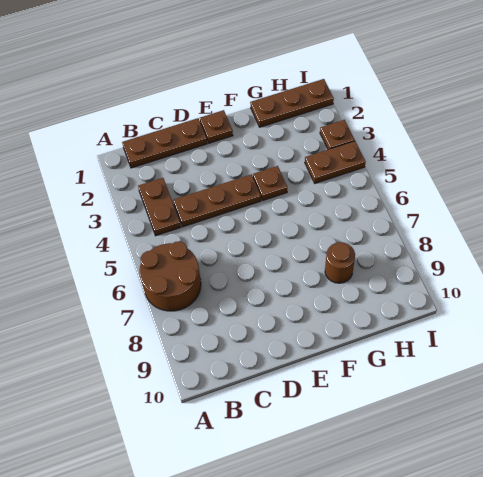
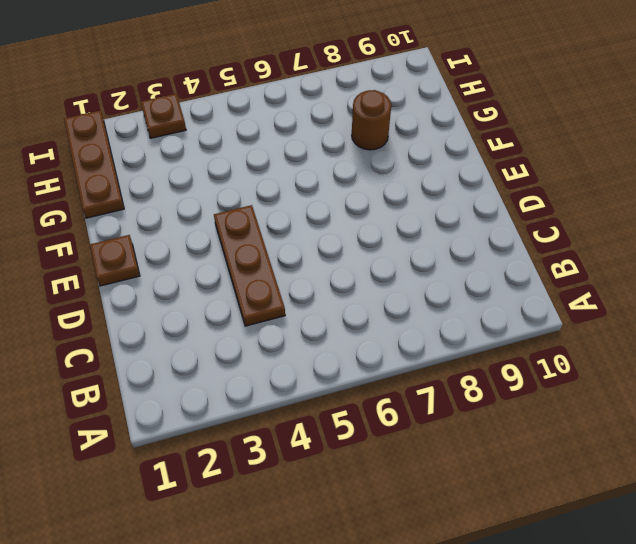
none -> brown round brick A6:B7 level 1
none -> brown plate B1:D1 level 1

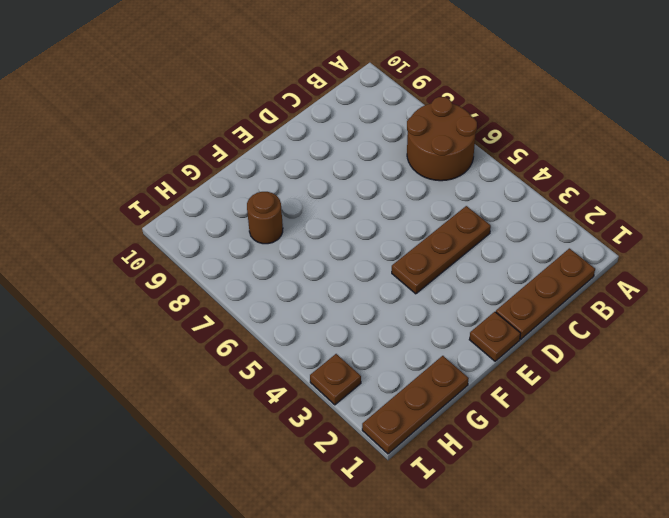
none -> brown plate B3:B4 level 1
none -> brown plate F4 level 1

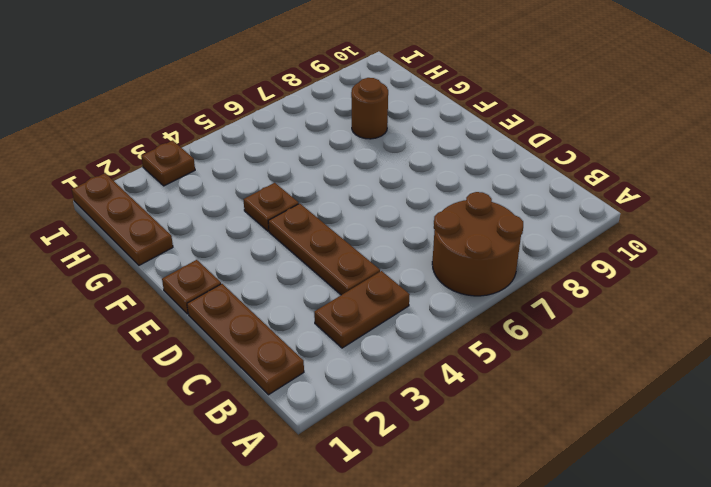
none -> brown plate H4:I4 level 1

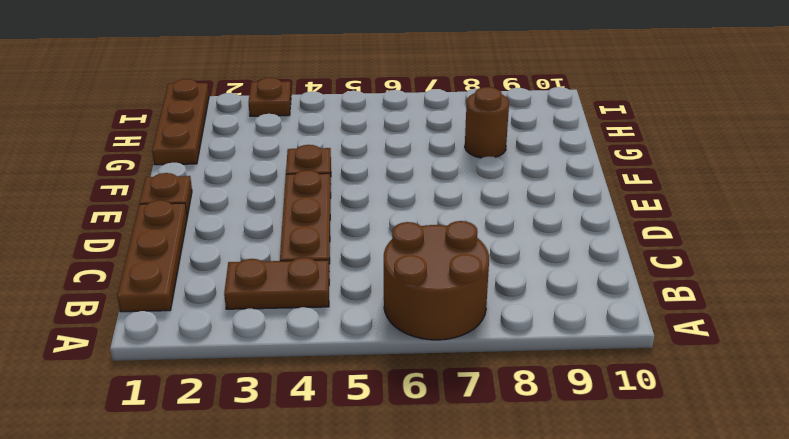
none -> brown plate H4:I4 level 1

